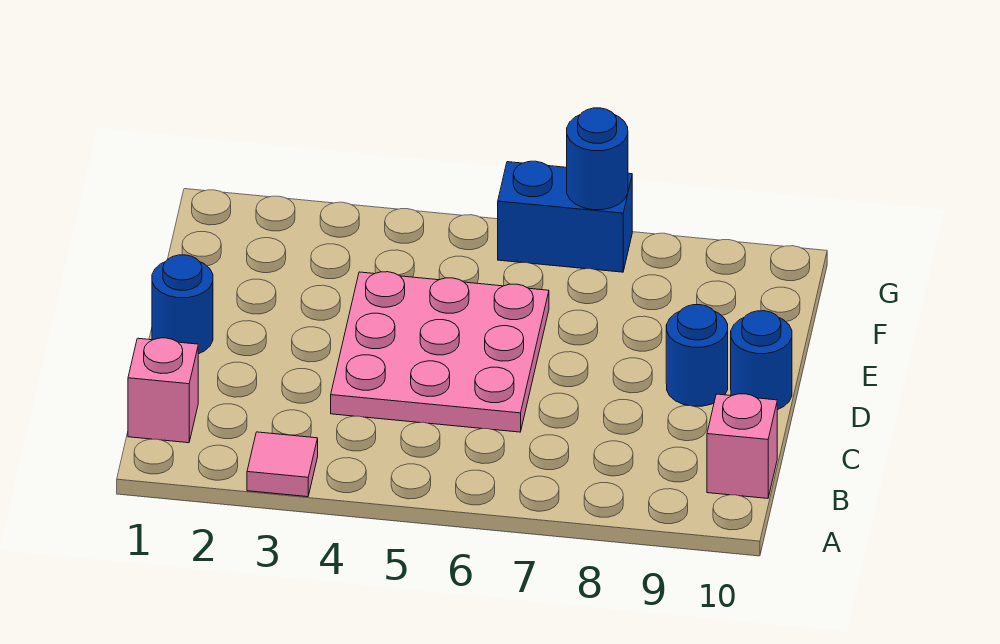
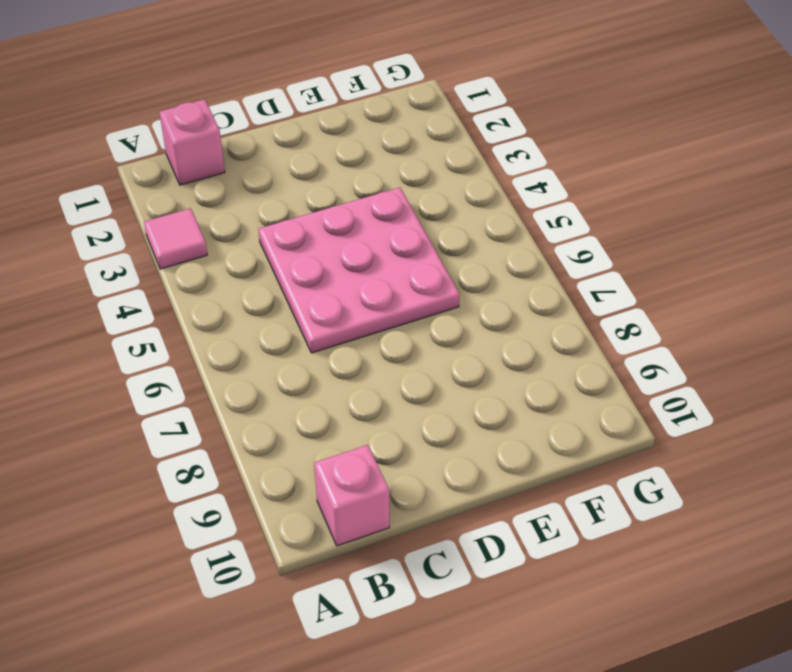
none -> blue round brick D1 level 1
none -> blue round brick D9 level 1

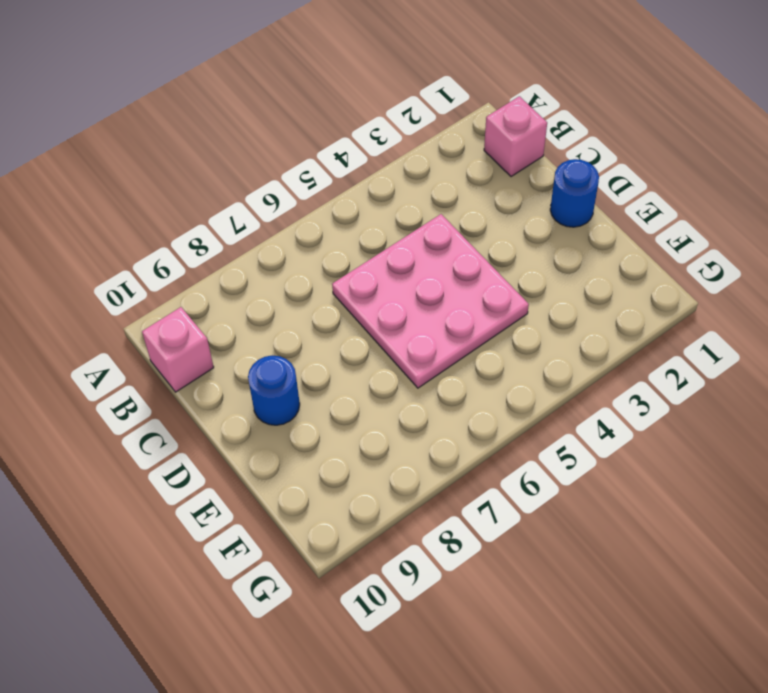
none -> pink tile A3 level 1
none -> blue round brick D10 level 1

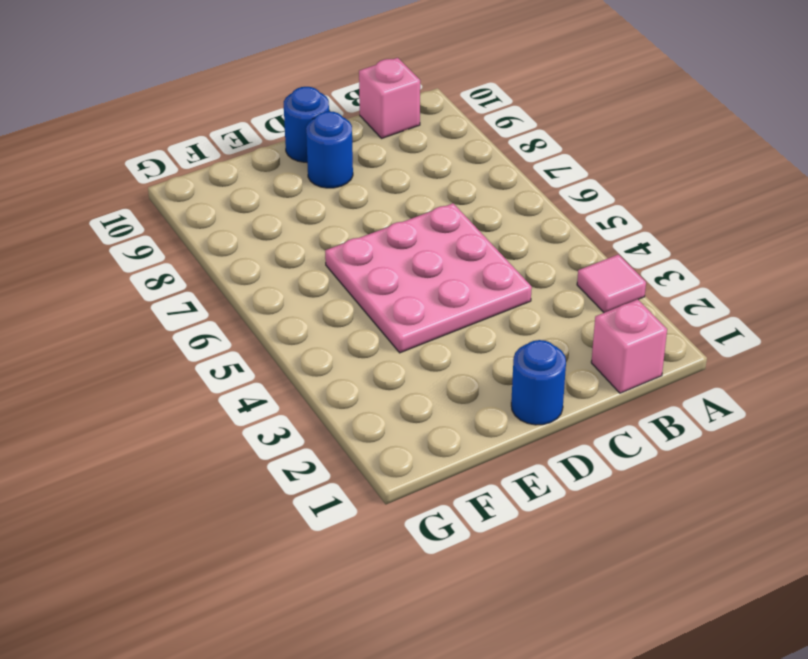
none -> blue brick G6:G7 level 1
none -> blue round brick G7 level 2

